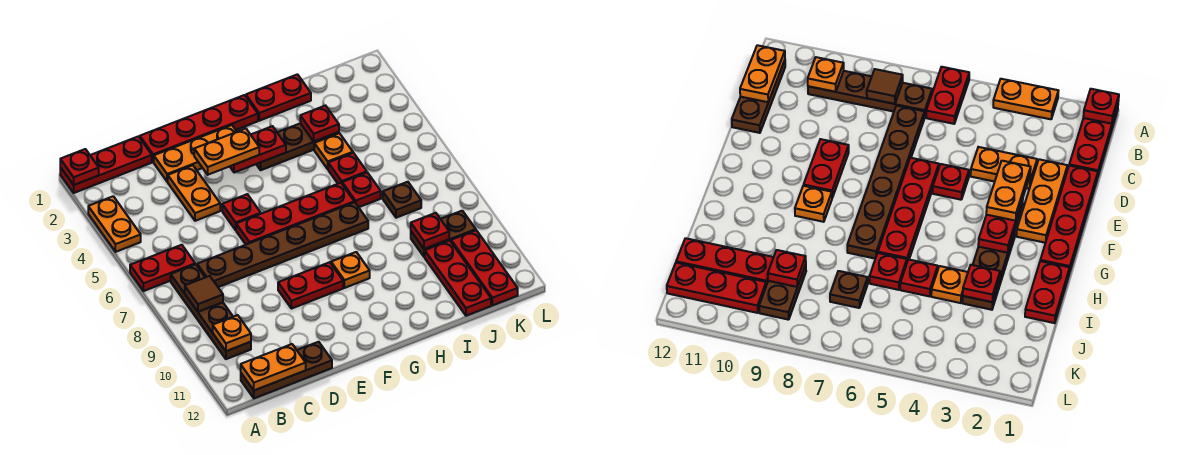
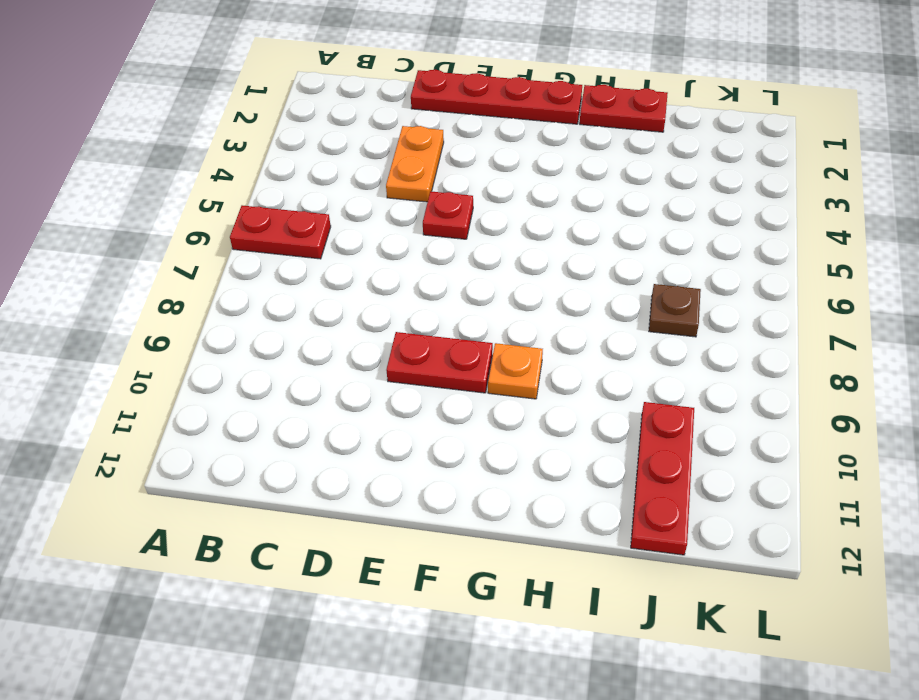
none -> red plate A1:C1 level 1
none -> orange plate A3:A4 level 1
none -> brown plate B7:B10 level 1
none -> brown plate B12:D12 level 1

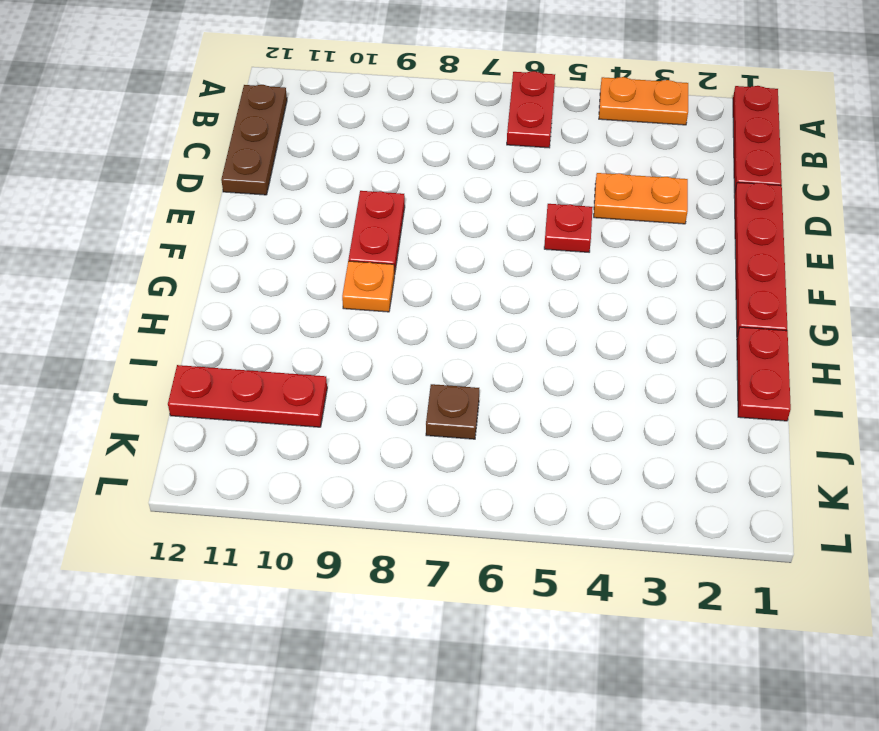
none -> brown plate B7:B10 level 1
none -> brown plate C7:H7 level 1
none -> orange plate D2:F2 level 1
none -> red plate E6:H6 level 1

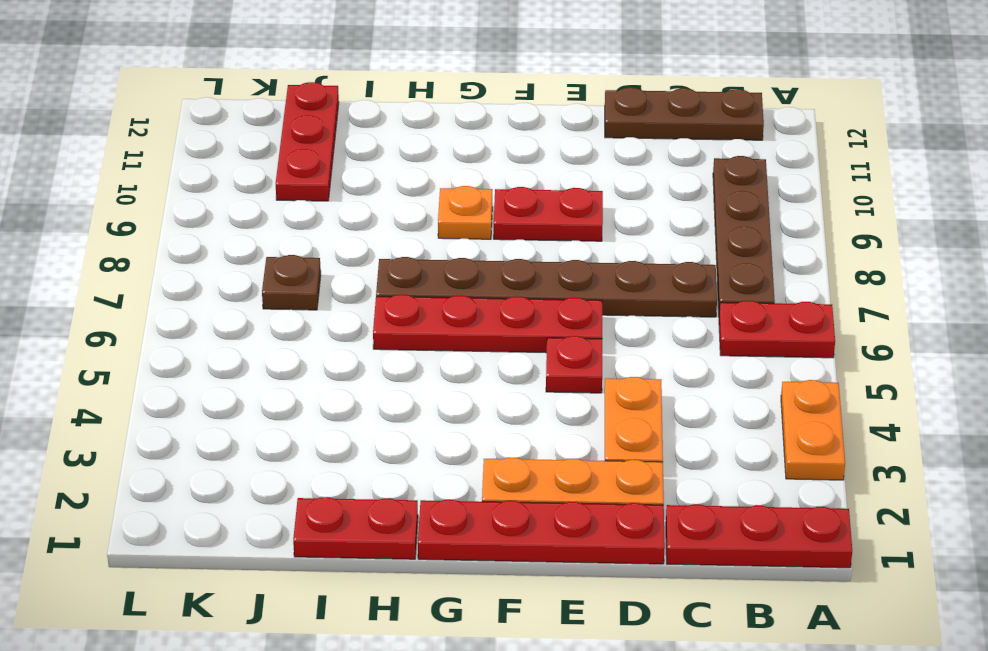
none -> brown plate G3:I3 level 1
none -> orange plate I4 level 1
none -> red plate I5 level 1
none -> red plate I6 level 1

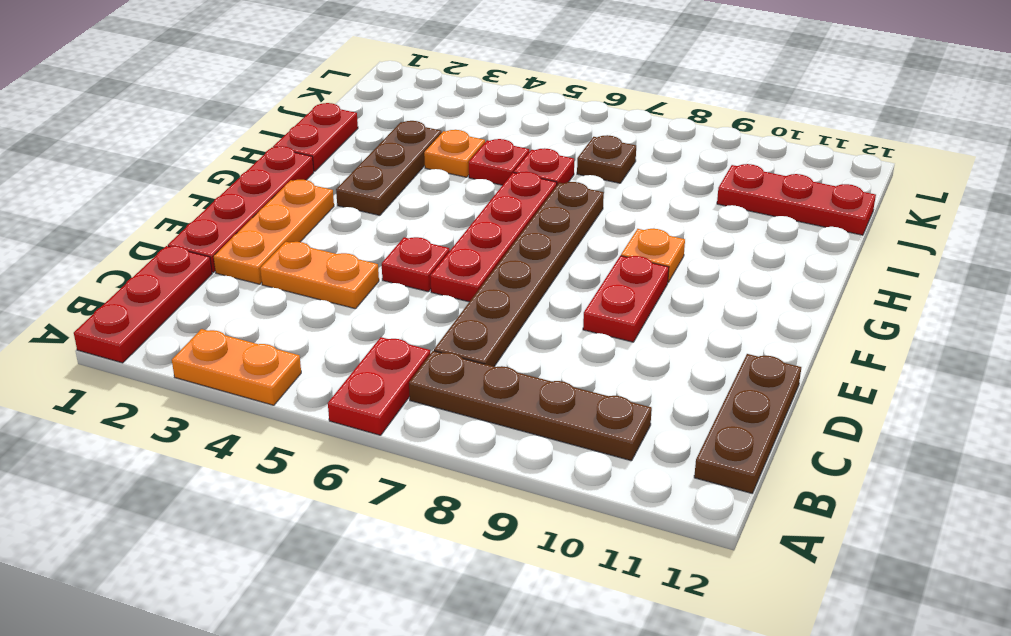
none -> brown plate J9:K9 level 1
none -> red plate K10:K12 level 1
none -> red plate A1 level 2
none -> brown tile B8 level 2

